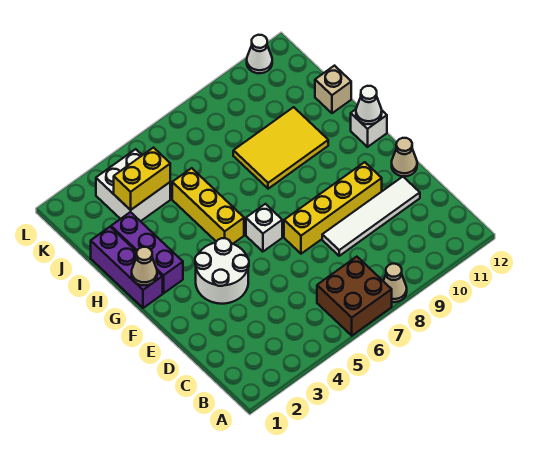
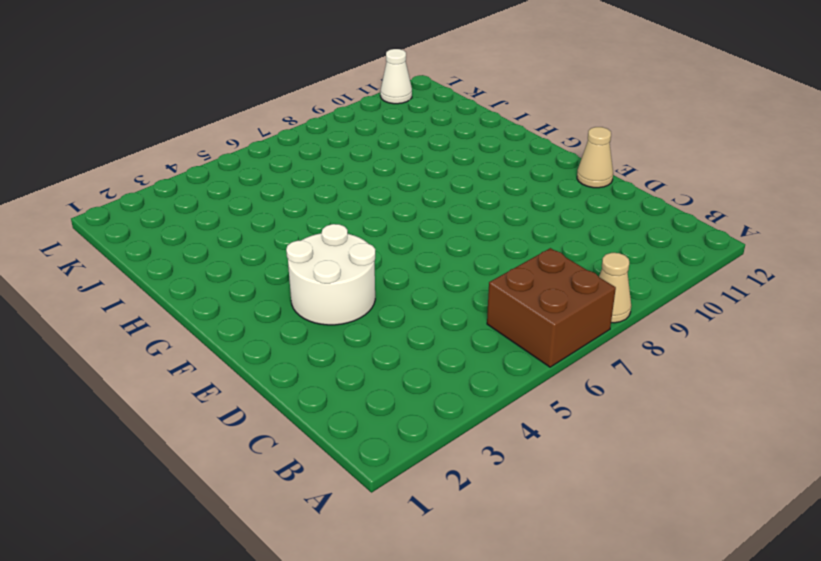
none -> white tile D8:D11 level 1
none -> yellow brick E7:E10 level 1
none -> white brick F6 level 1

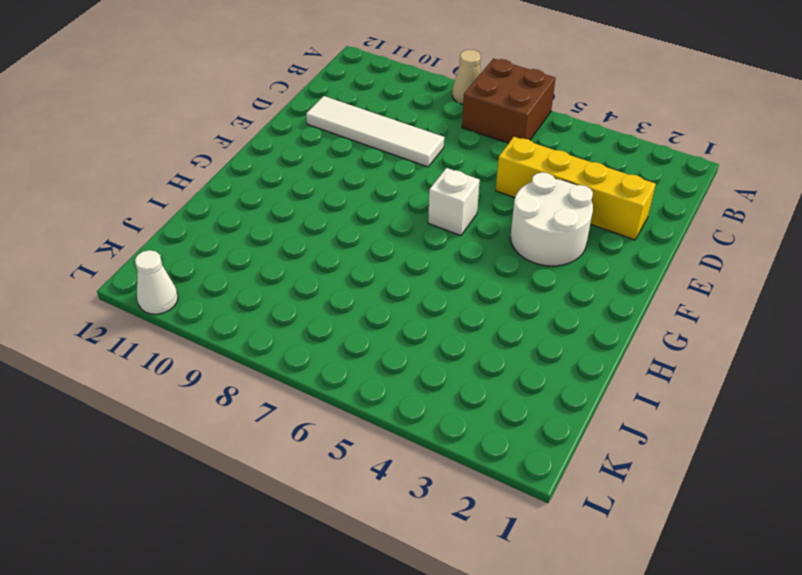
yellow brick D2:D5 level 1 -> yellow brick E7:E10 level 1
none -> tan cone E12 level 1
none -> purple brick G1:I1 level 1
none -> purple brick G2:I2 level 1

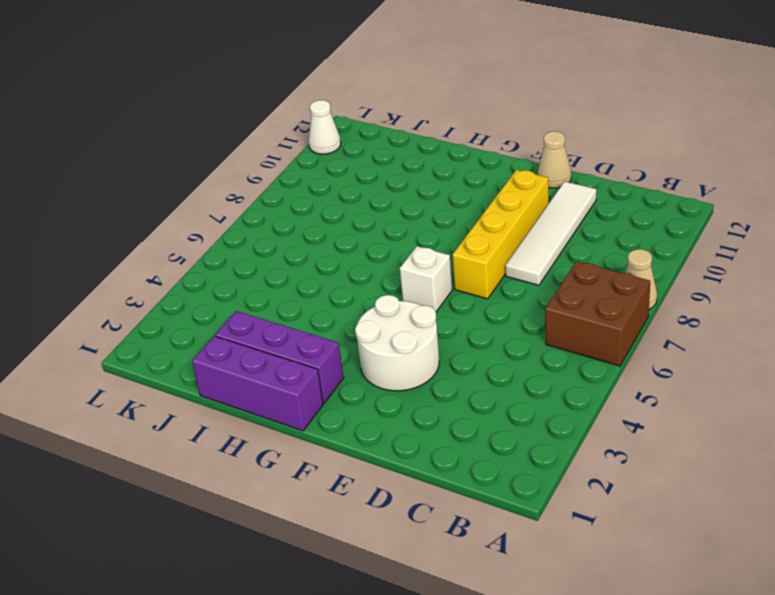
none -> yellow brick G5:I5 level 1
none -> white brick G12 level 1
none -> yellow tile H8:I10 level 1

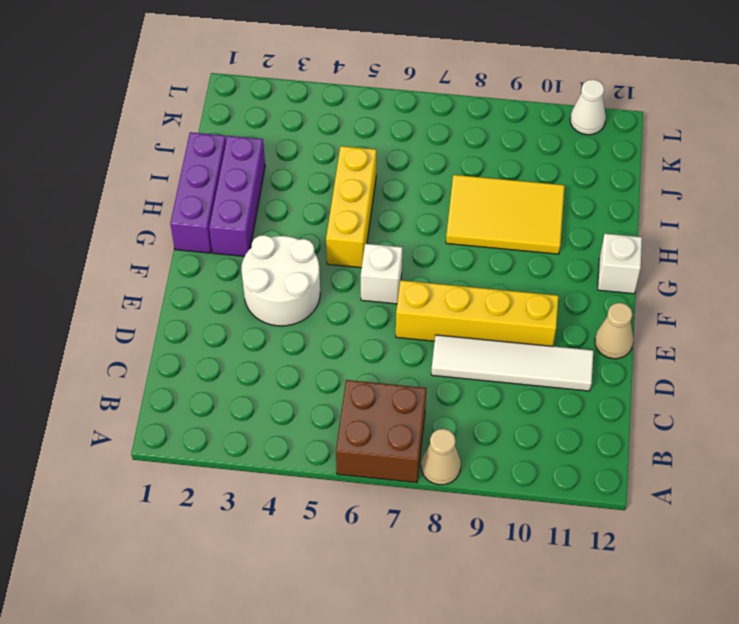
none -> tan brick I12 level 1
none -> white brick J3:K4 level 1
none -> tan cone G1 level 2

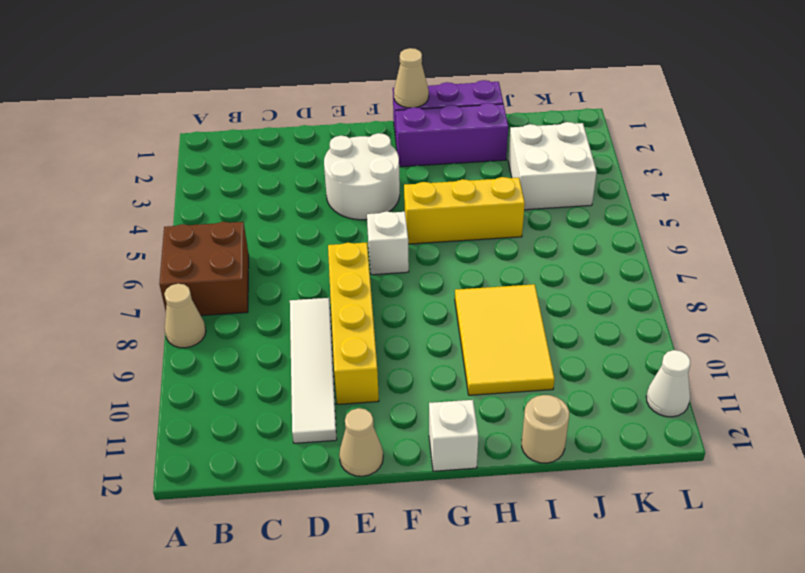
tan round brick I12 level 1 -> tan brick I12 level 1
none -> white cone G12 level 2
none -> yellow brick J3:J4 level 2

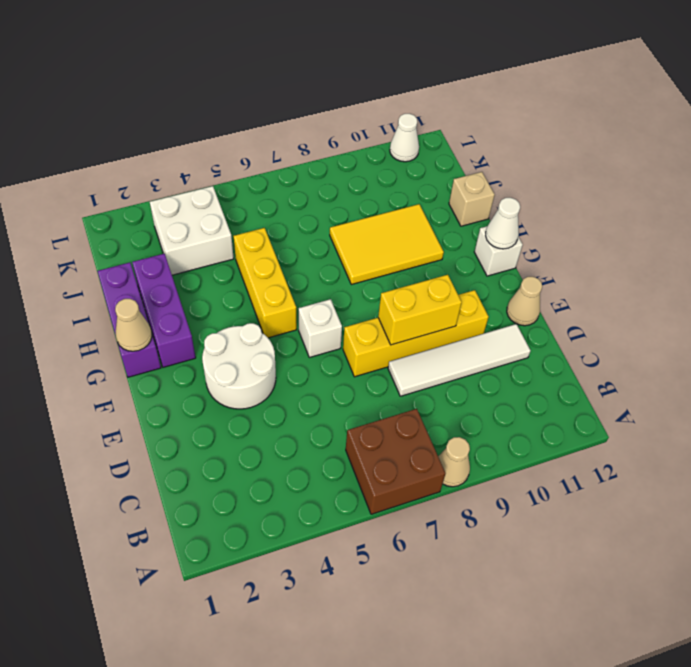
yellow brick E8:E9 level 2 -> yellow brick J3:J4 level 2

